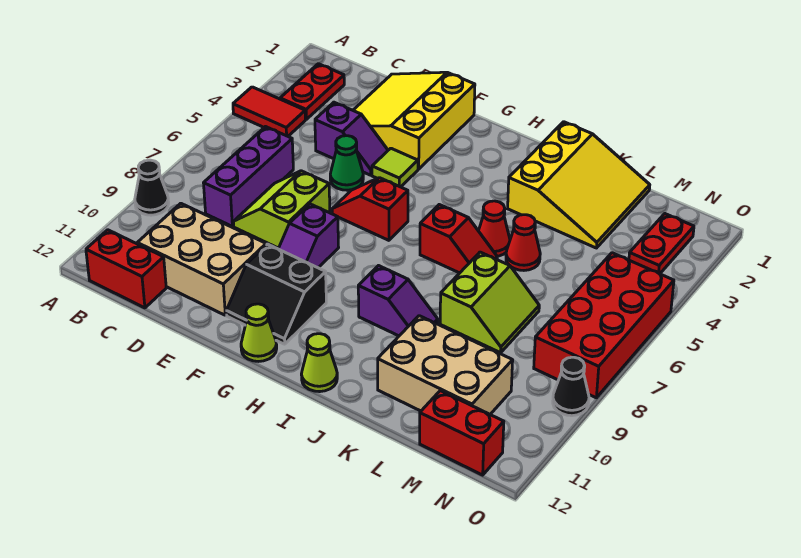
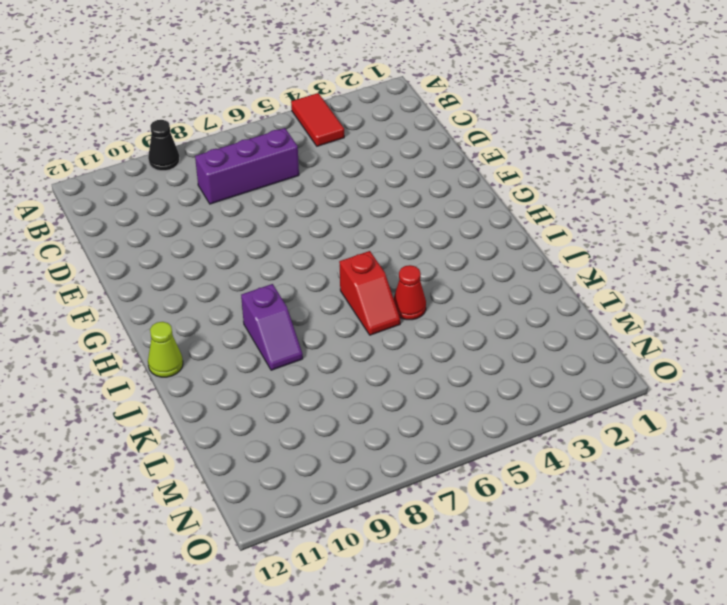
none -> red plate B2:B3 level 1
none -> red brick B12:C12 level 1
none -> tan brick C10:E11 level 1

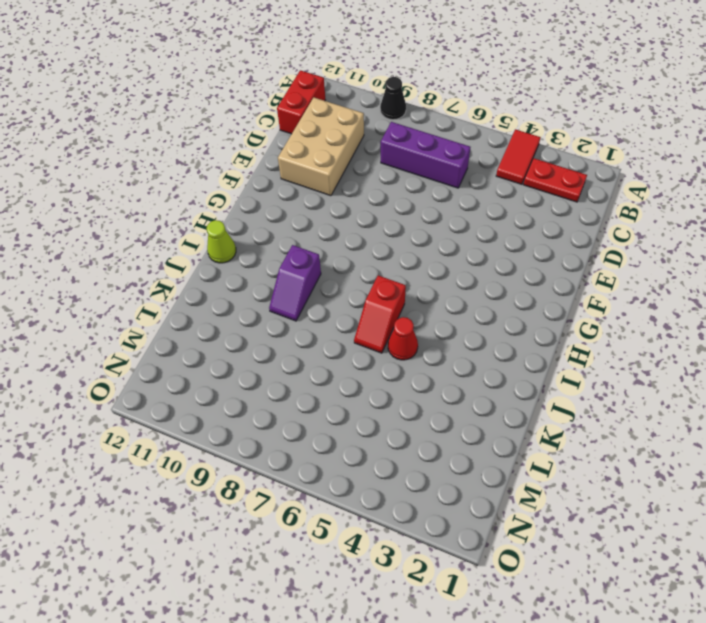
none -> yellow slope D1:F3 level 1 top F
none -> purple slope D4:E4 level 1 top D
none -> lime slope D7:E8 level 1 top E

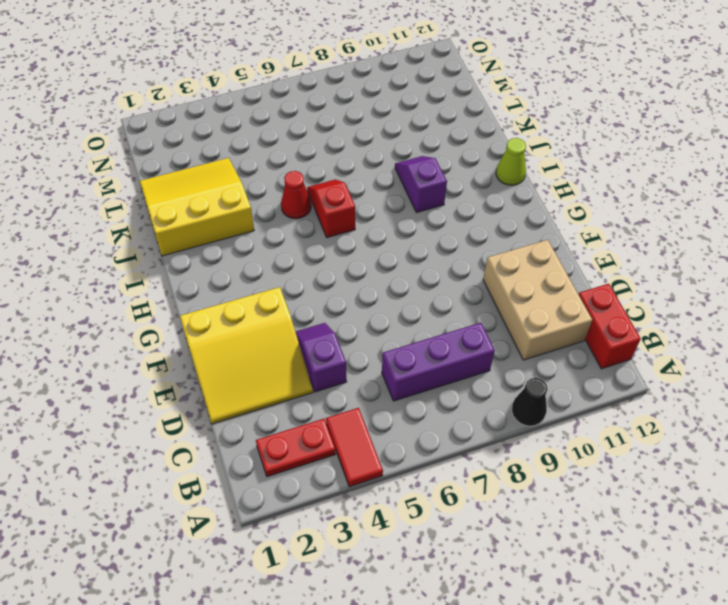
none -> lime slope D7:E8 level 1 top E
none -> green cone E5 level 1
none -> lime tile F4 level 1

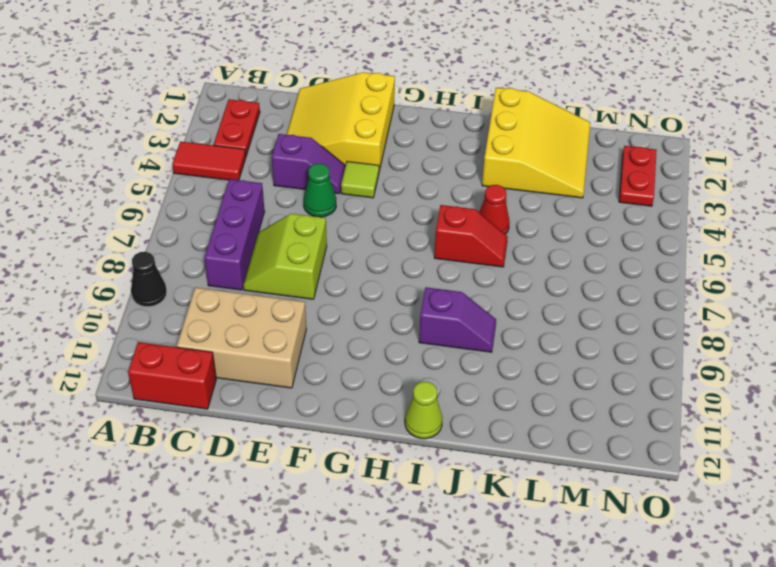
none -> red slope F6:G6 level 1 top G
none -> purple slope F8:F9 level 1 top 8
none -> black slope F10:G11 level 1 top 10

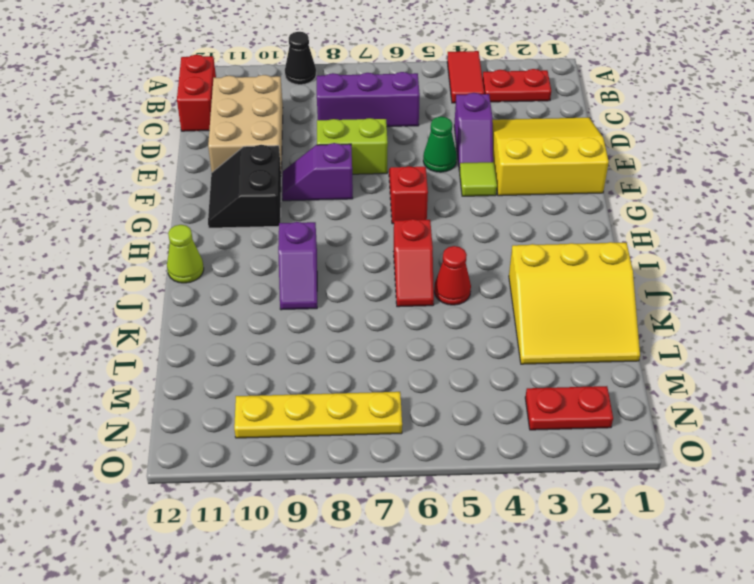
yellow plate N7:N10 level 1 -> red brick N5:O8 level 1
none -> lime cone G12 level 1
none -> red cone K5 level 1
none -> lime slope K7:L8 level 1 top K

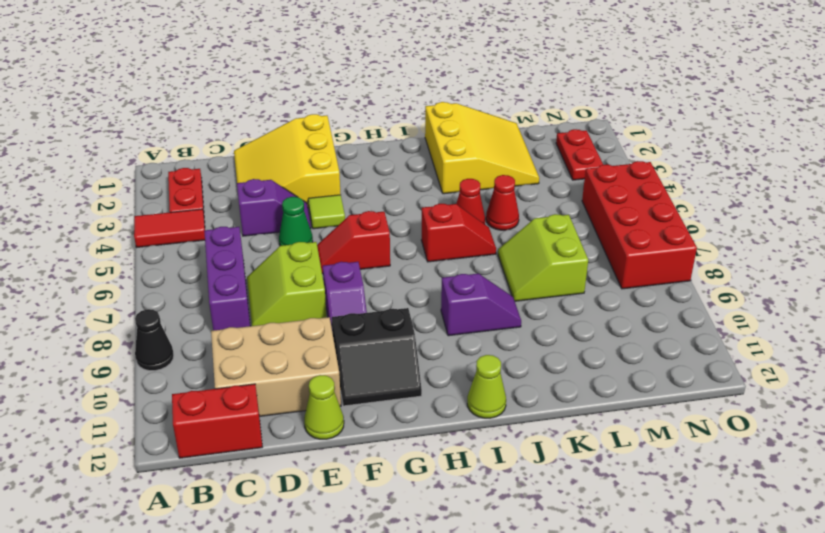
lime cone E12 level 1 -> lime cone G12 level 1
lime slope K7:L8 level 1 top L -> lime slope K7:L8 level 1 top K
none -> tan brick K10:M11 level 1
none -> red brick M12:N12 level 1
none -> black cone O9 level 1

